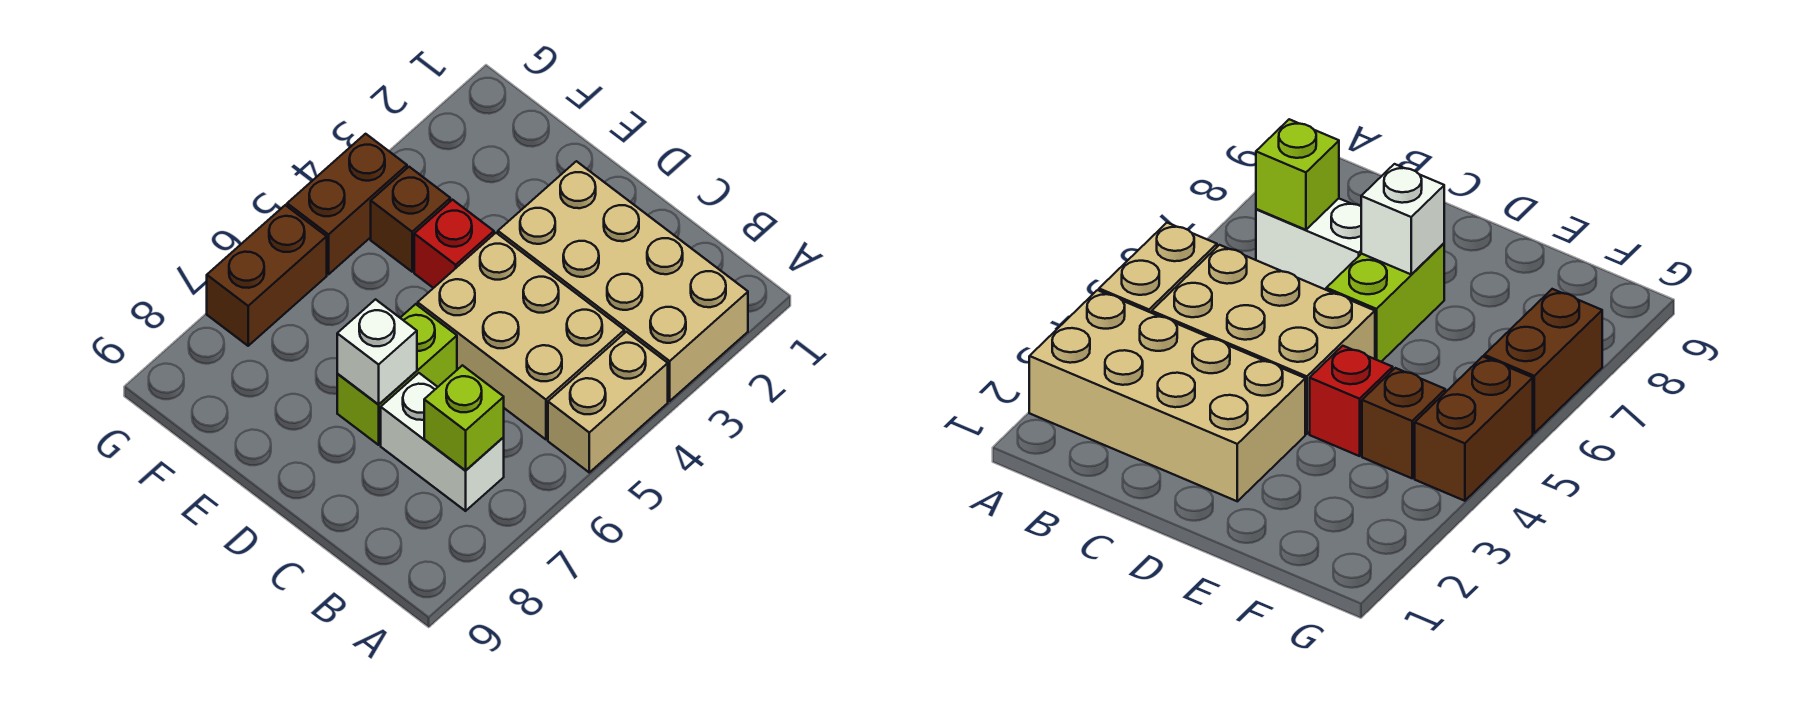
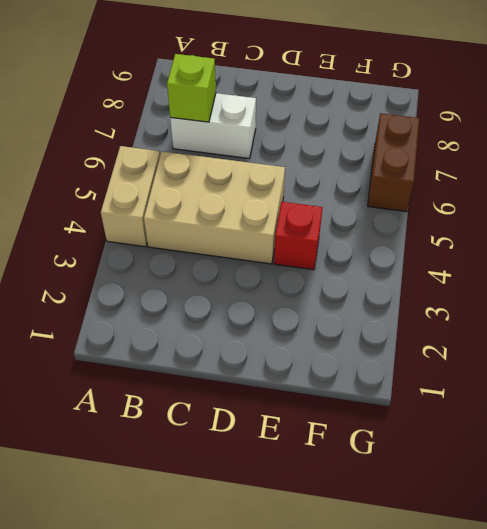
none -> tan brick A2:D3 level 1
none -> lime brick D6:D7 level 1

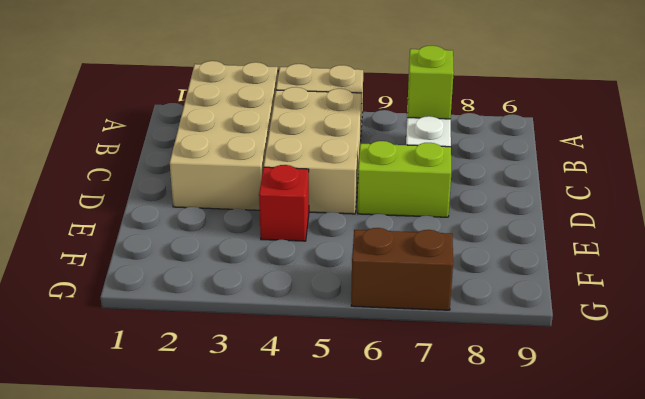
none -> brown brick F4 level 1
none -> brown brick G4:G5 level 1

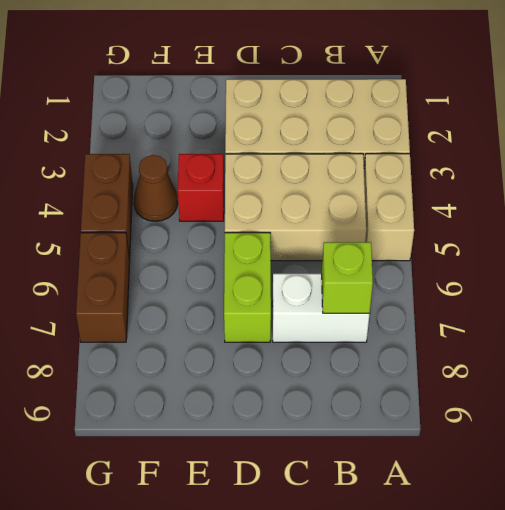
brown cone F4 level 1 -> brown brick F4 level 1
none -> white brick D7 level 2

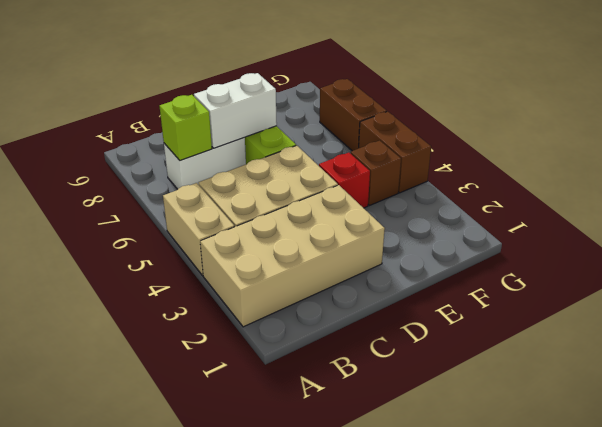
white brick C7:D7 level 2 -> white brick D7 level 2

